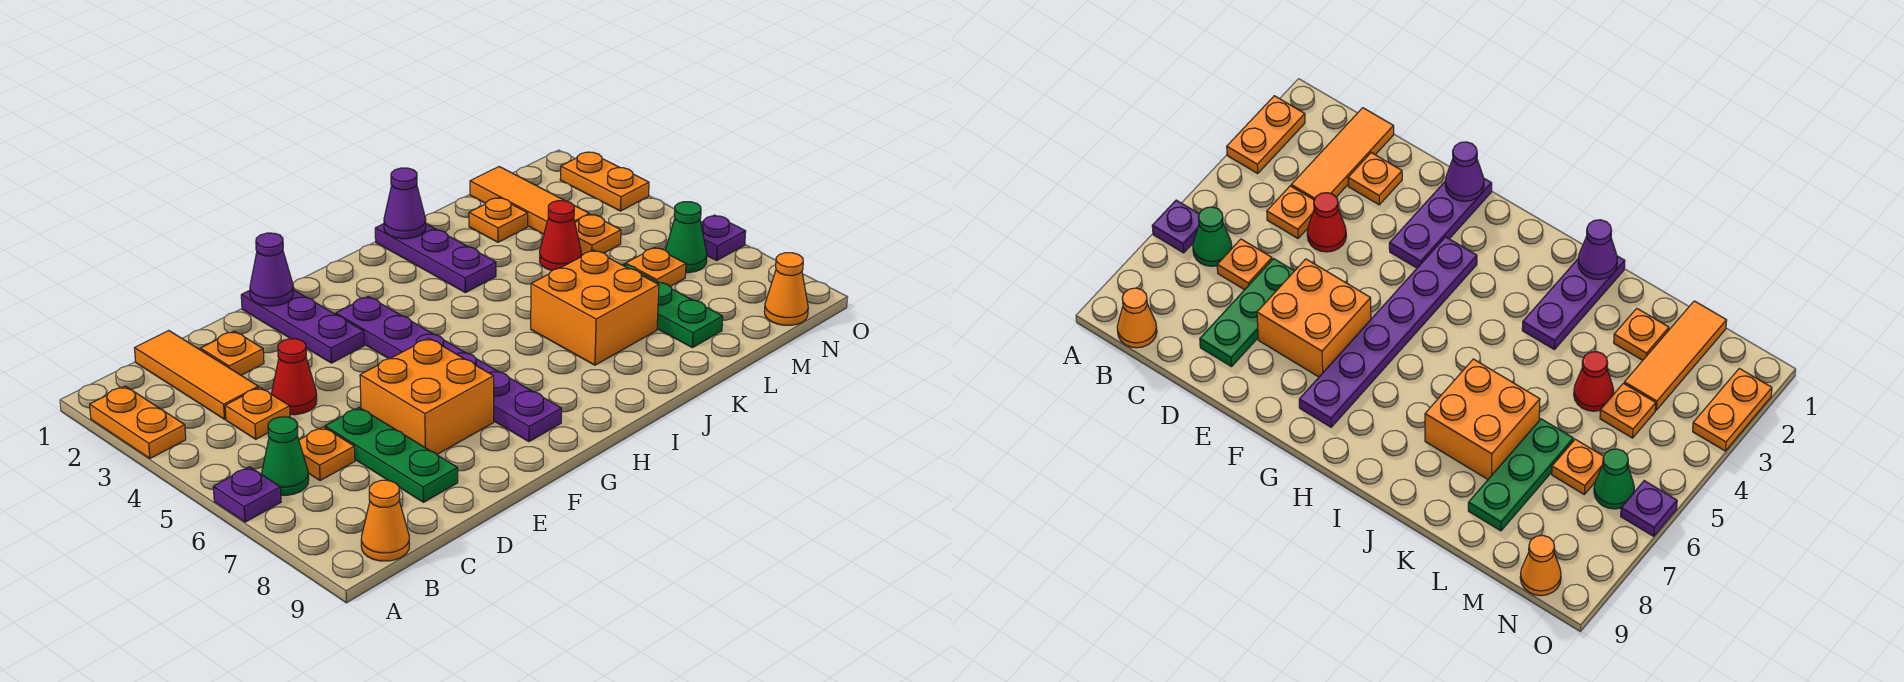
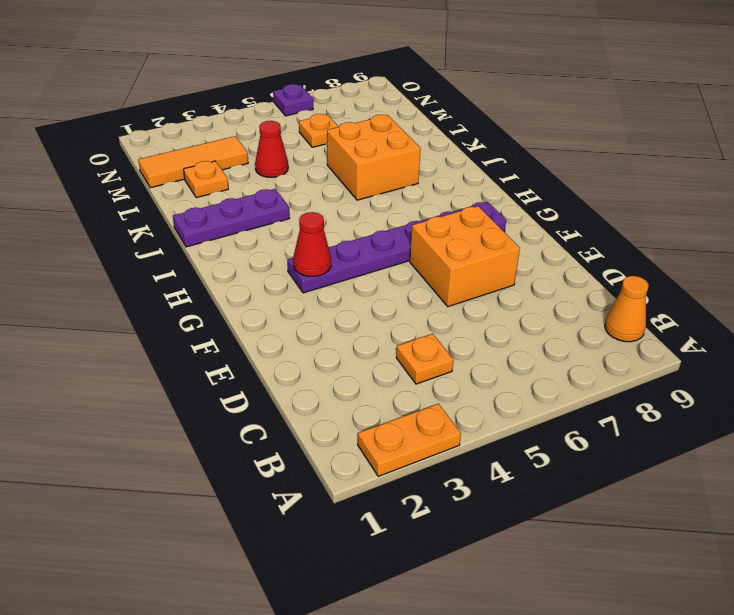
red cone G3 level 2 -> red cone D4 level 1
none -> purple plate A6 level 1
none -> green cone B6 level 1
none -> orange tile C1:C3 level 1

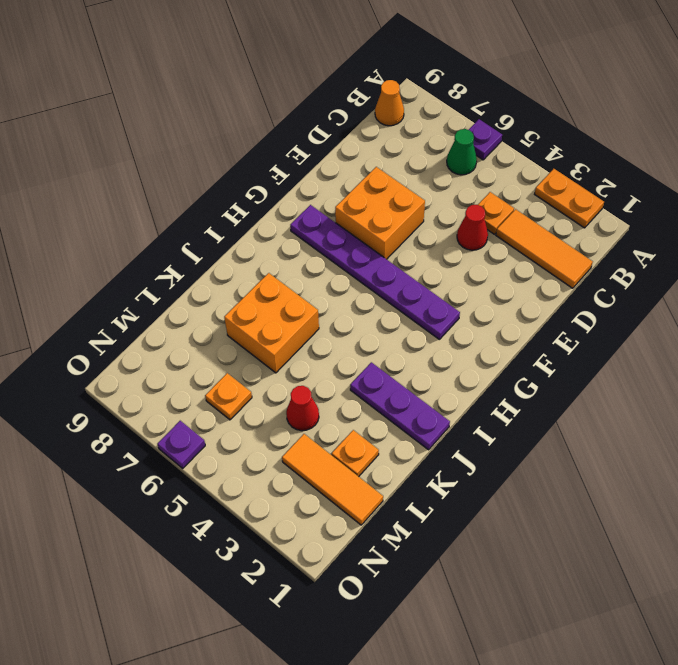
none -> orange plate C6 level 1
none -> orange plate D2 level 1
none -> green plate D6:D8 level 1

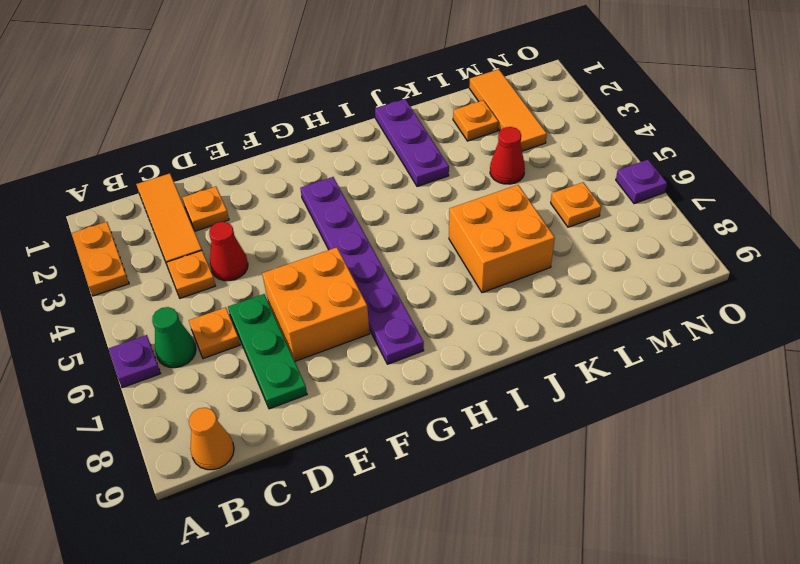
none -> purple plate F1:F3 level 1
none -> green plate L6:L8 level 1
none -> orange plate M4 level 1

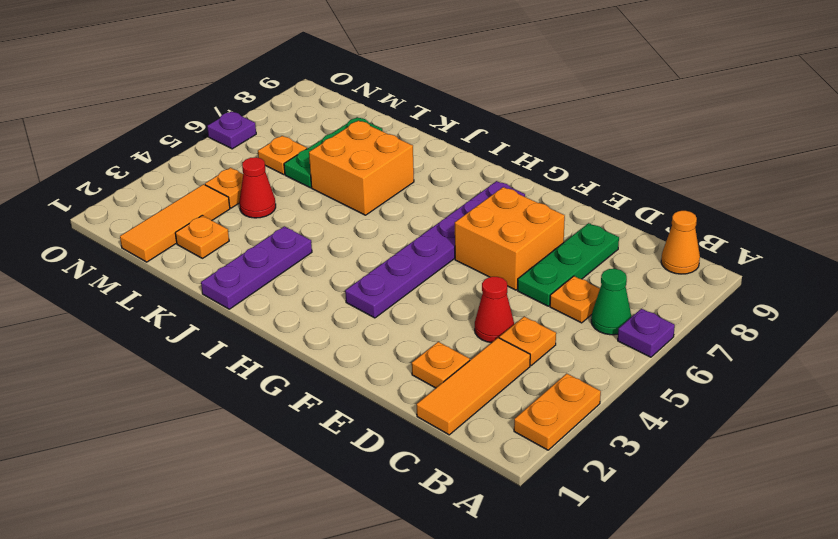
none -> purple plate F1:F3 level 1
none -> green cone N6 level 1
none -> orange cone N9 level 1

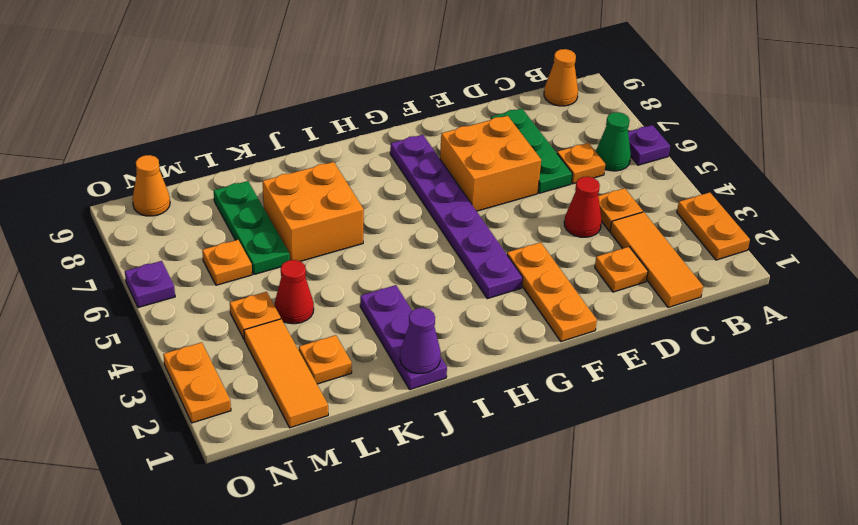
orange plate F1:F3 level 1 -> purple plate F1:F3 level 1
none -> green cone N6 level 1
none -> purple cone F1 level 2

